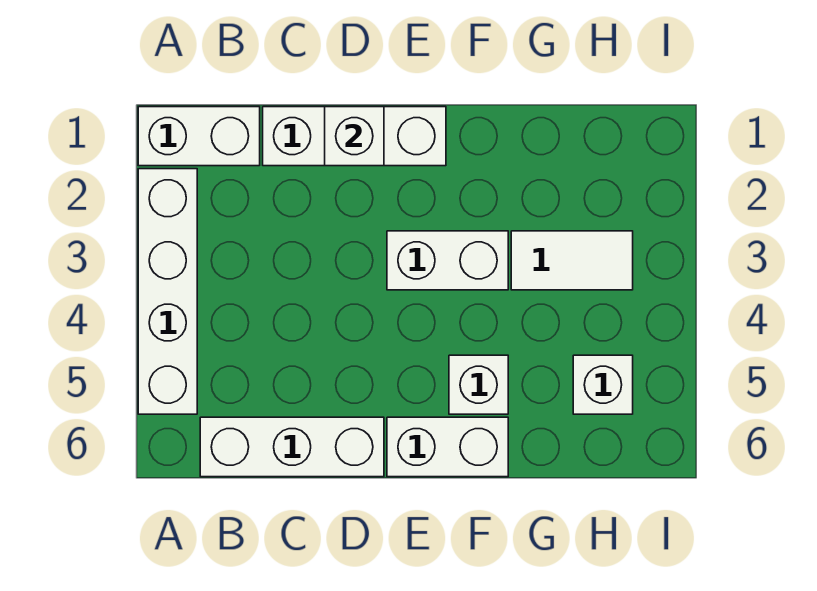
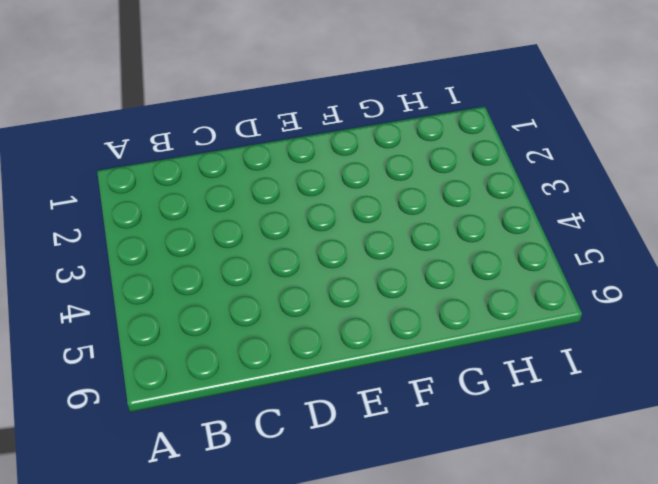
none -> white brick A1:B1 level 1
none -> white brick A2:A5 level 1

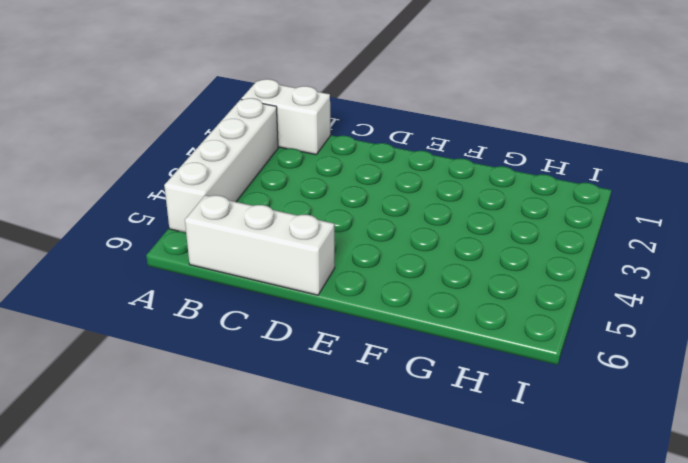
none -> white brick C1:E1 level 1
none -> white brick E3:F3 level 1

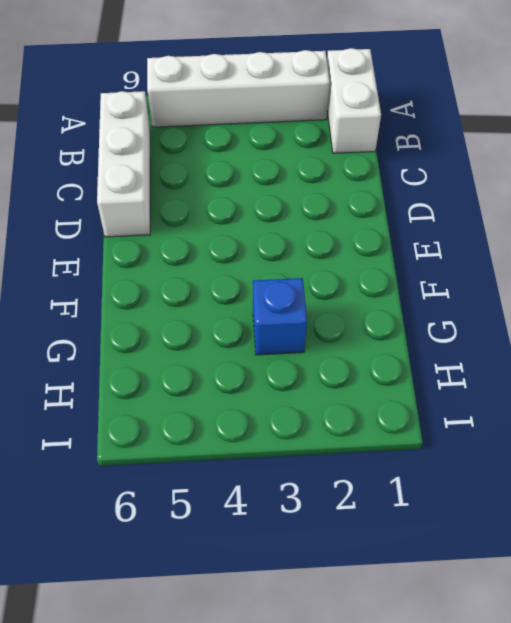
blue brick G3 level 1 -> white tile G3:H3 level 1
none -> white brick C1:E1 level 1
none -> white brick E3:F3 level 1

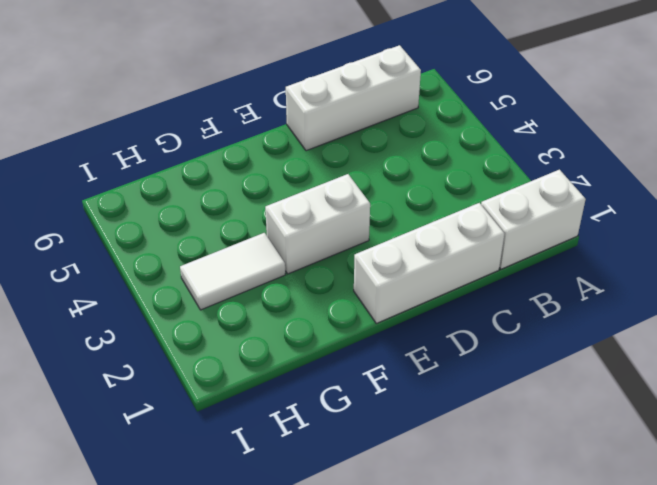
none -> white brick A2:A5 level 1
none -> white brick E6:F6 level 1

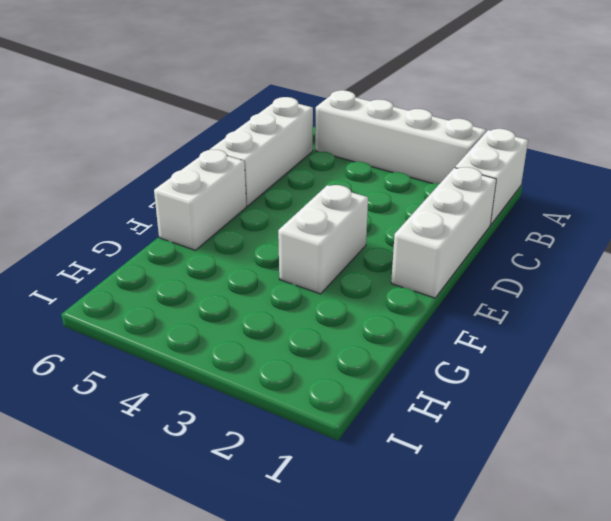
none -> white brick F5 level 1
none -> white tile G3:H3 level 1

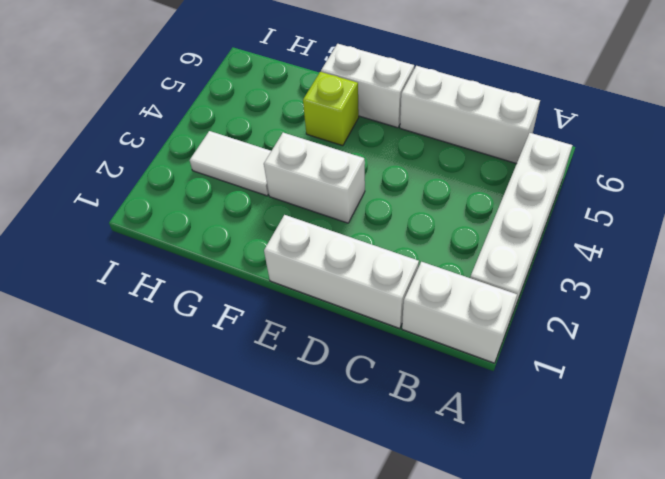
lime brick F5 level 1 -> white brick F5 level 1
none -> white brick H5 level 1
none -> white brick D1 level 2

